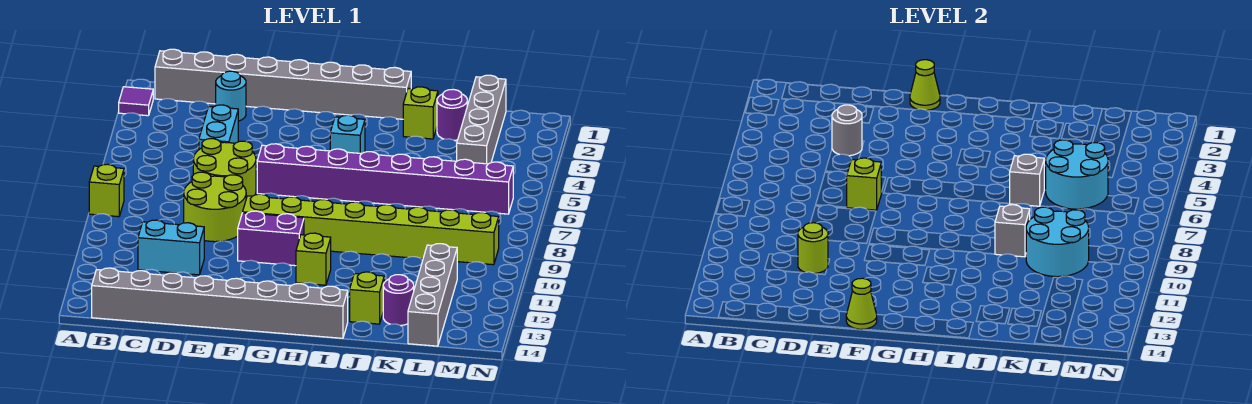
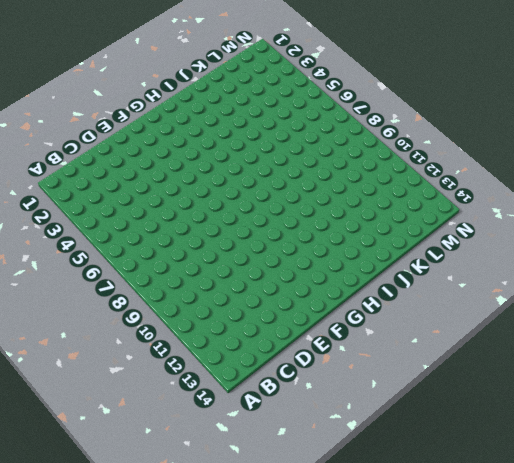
none -> purple tile A2 level 1
none -> lime brick A8 level 1
none -> grey brick B1:I1 level 1

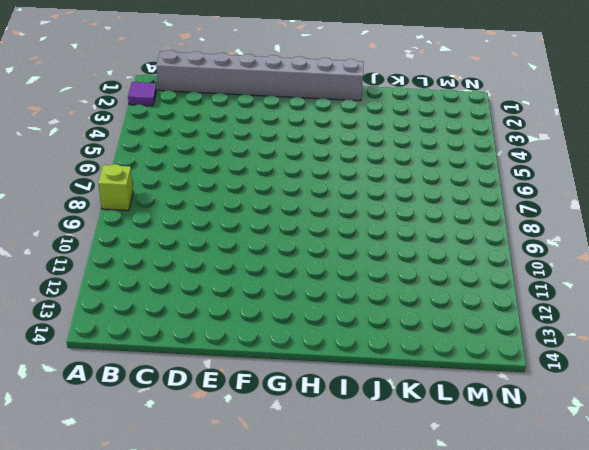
none -> grey brick B14:I14 level 1
none -> cyan brick C11:D11 level 1
none -> cyan round brick D2 level 1

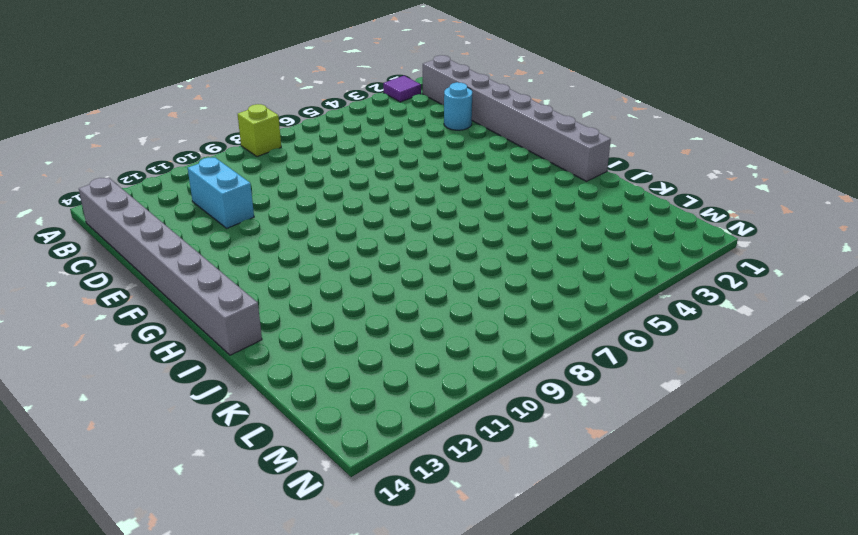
none -> cyan brick D4:D5 level 1
none -> lime round brick D6:E7 level 1
none -> lime round brick D8:E9 level 1

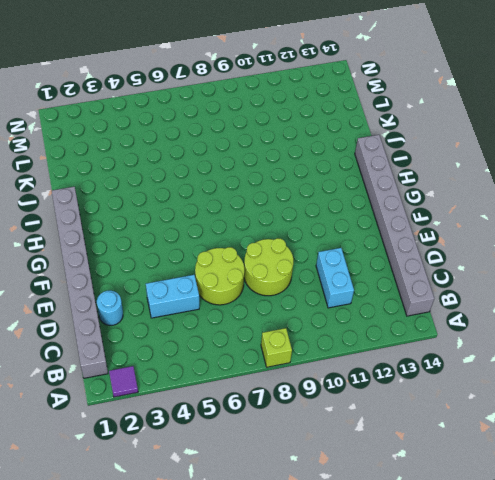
none -> purple brick F6:M6 level 1
none -> lime brick F9:M9 level 1
none -> purple brick F10:G10 level 1

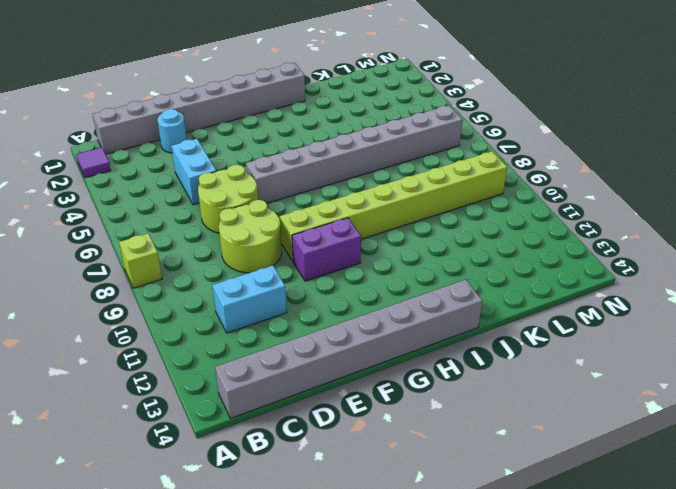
grey brick F6:M6 level 1 -> purple brick F6:M6 level 1
none -> cyan brick H4 level 1
none -> lime brick H11 level 1
none -> lime brick J2 level 1

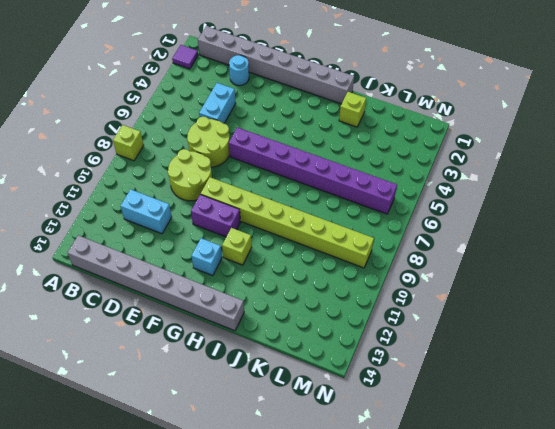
cyan brick G12 level 1 -> cyan brick H4 level 1
none -> lime brick J13 level 1
none -> purple round brick K2 level 1
none -> purple round brick K13 level 1

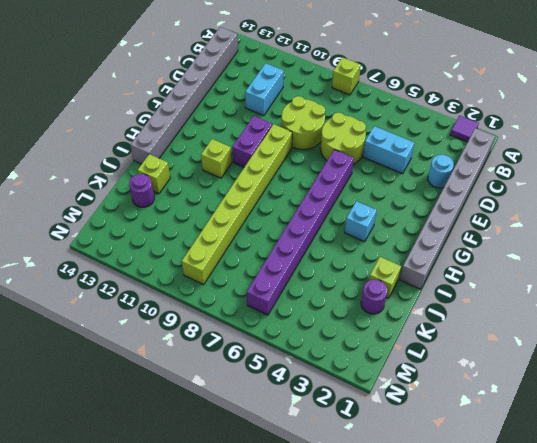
none -> grey brick L1:L4 level 1
none -> grey brick L11:L14 level 1
none -> grey round brick D4 level 2

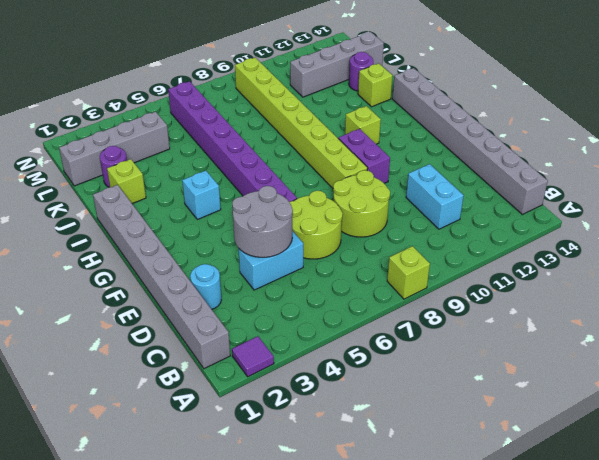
grey round brick D4:E5 level 2 -> grey round brick D4 level 2
none -> lime round brick D11 level 2
none -> lime brick E7 level 2
none -> lime cone F1 level 2

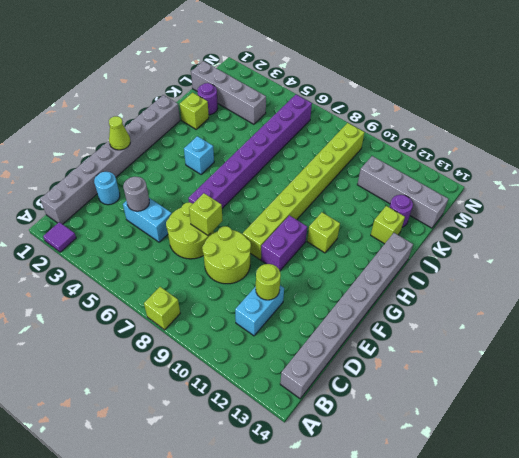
none -> lime cone F14 level 2
none -> grey brick J6 level 2
none -> grey brick J9 level 2

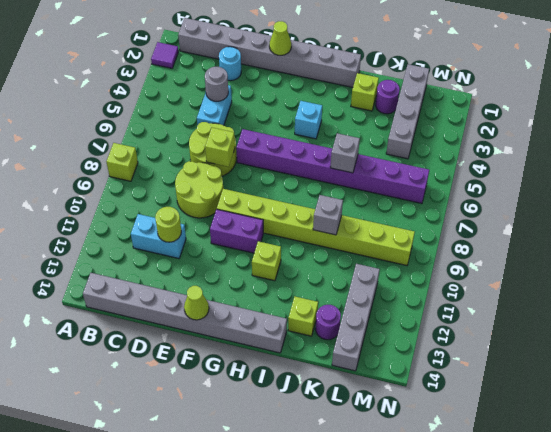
none -> cyan round brick K5:L6 level 2
none -> cyan round brick K9:L10 level 2

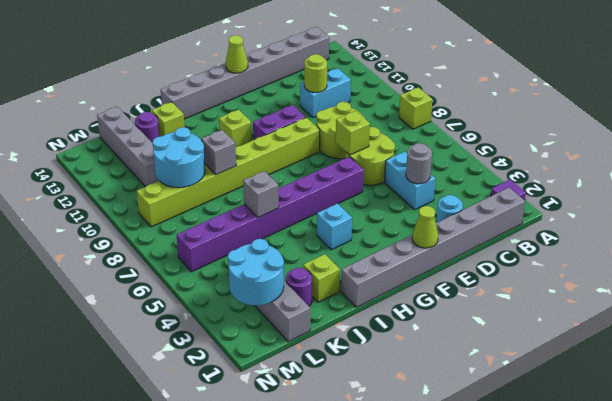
cyan round brick L2:M3 level 2 -> cyan round brick K5:L6 level 2

